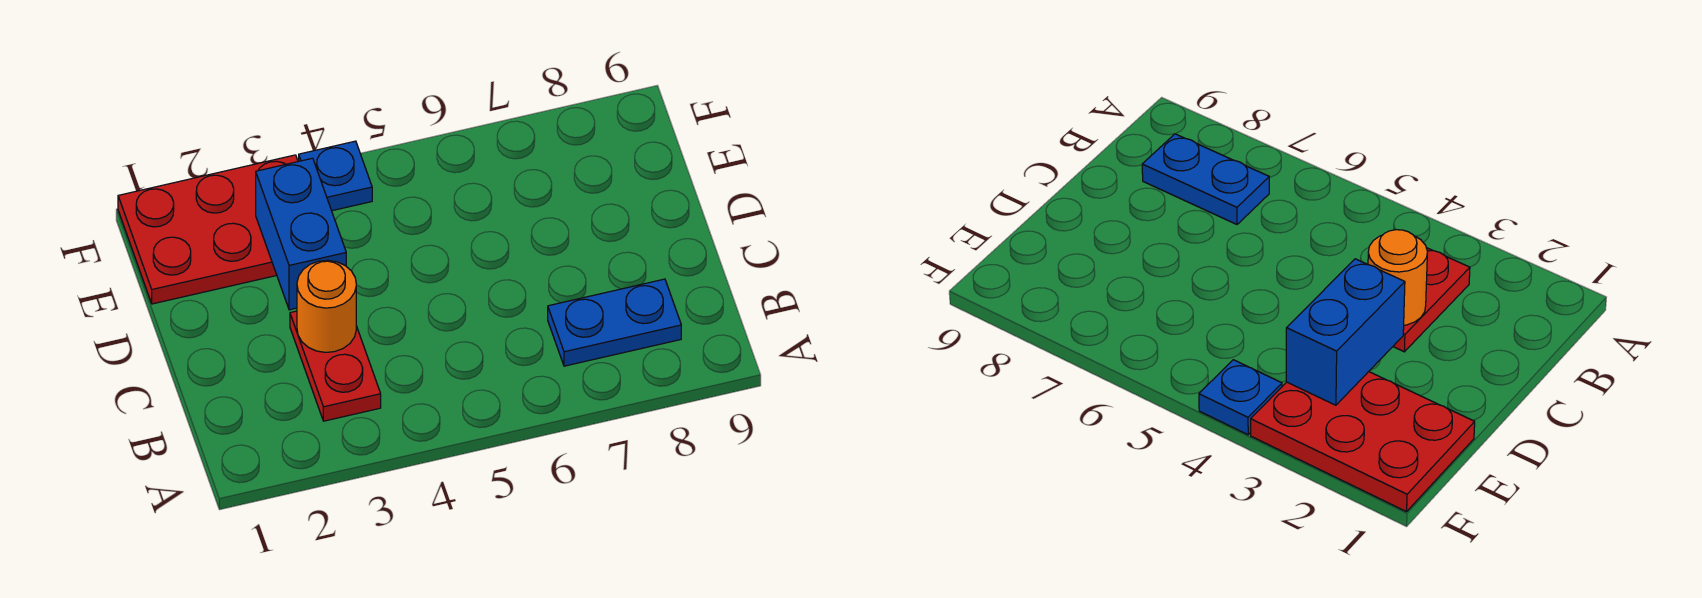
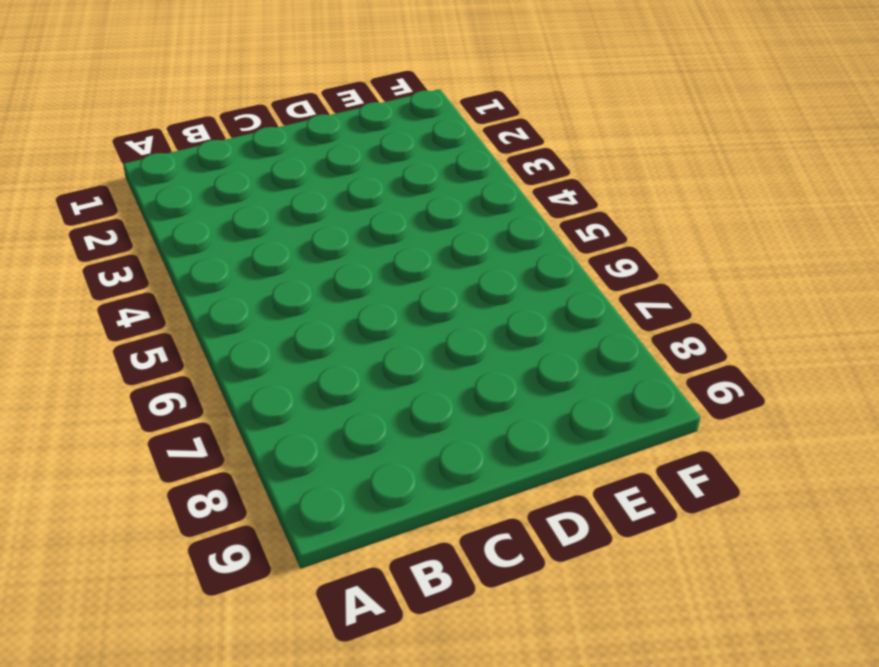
none -> red plate B3:C3 level 1
none -> blue plate B7:B8 level 1

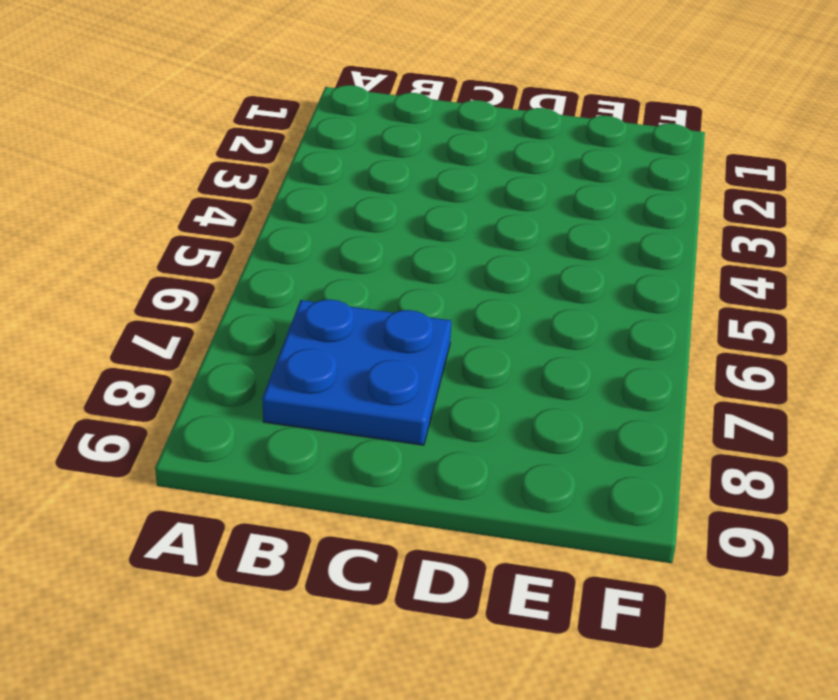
blue plate B7:C8 level 1 -> blue plate B7:B8 level 1
none -> red plate B3:C3 level 1
none -> red plate E1:F3 level 1

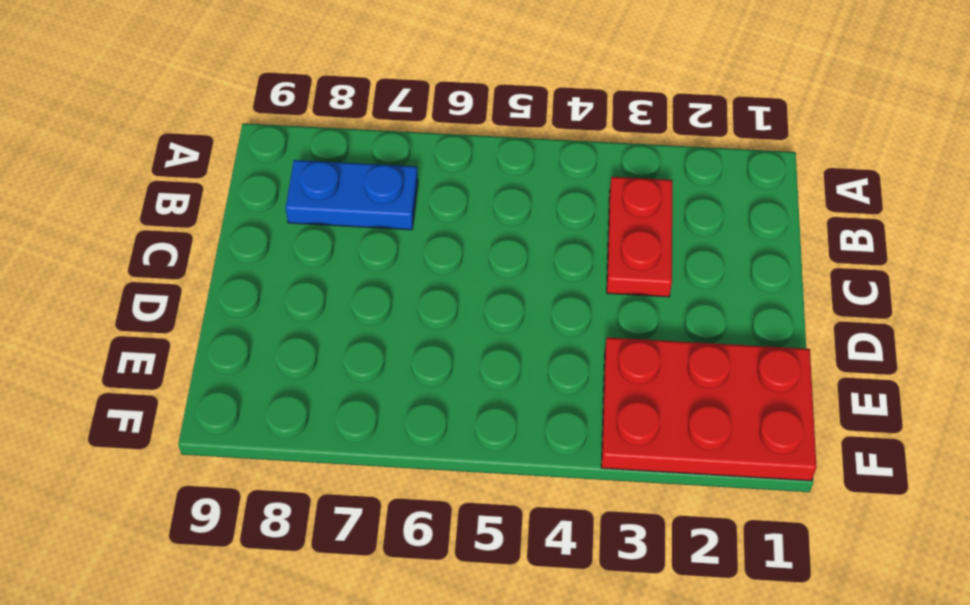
none -> blue plate F4 level 1
none -> orange round brick C3 level 2

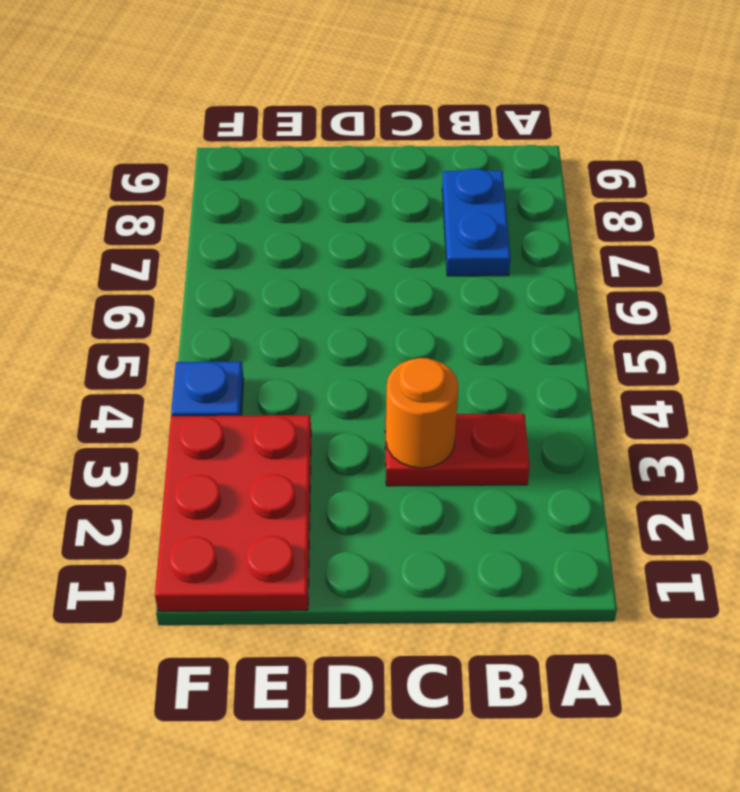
none -> blue brick D3:E3 level 2

